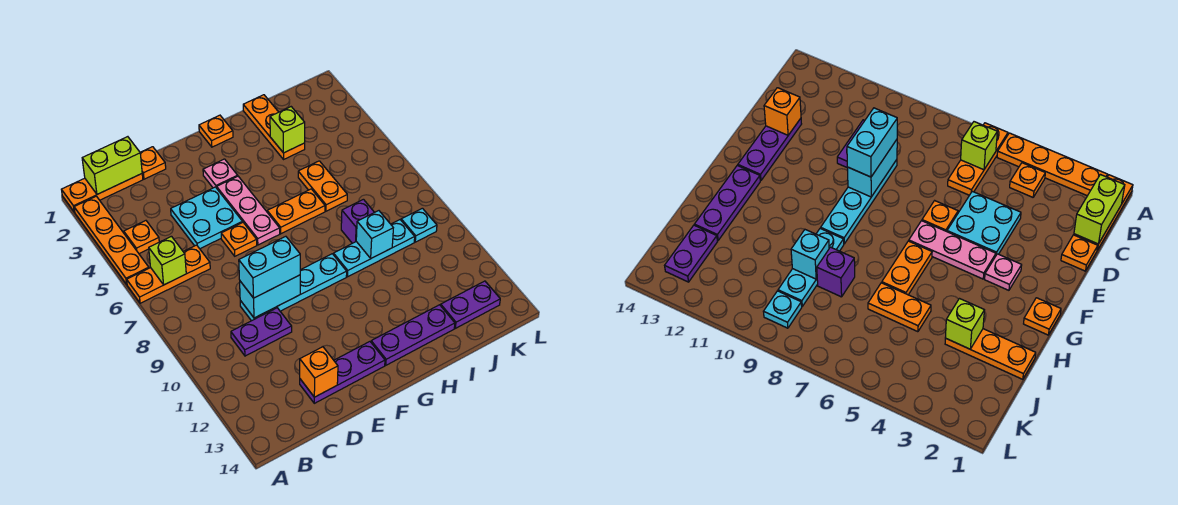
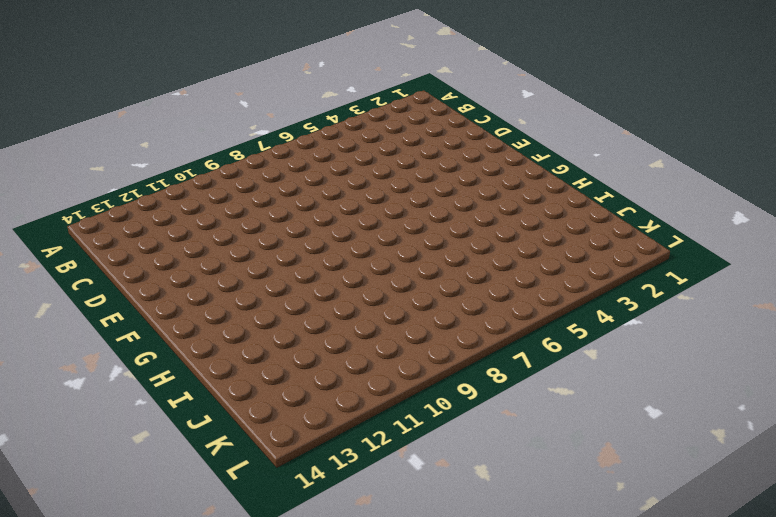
none -> orange plate A1:C1 level 1
none -> orange plate A2:A5 level 1
none -> orange plate A6:C6 level 1

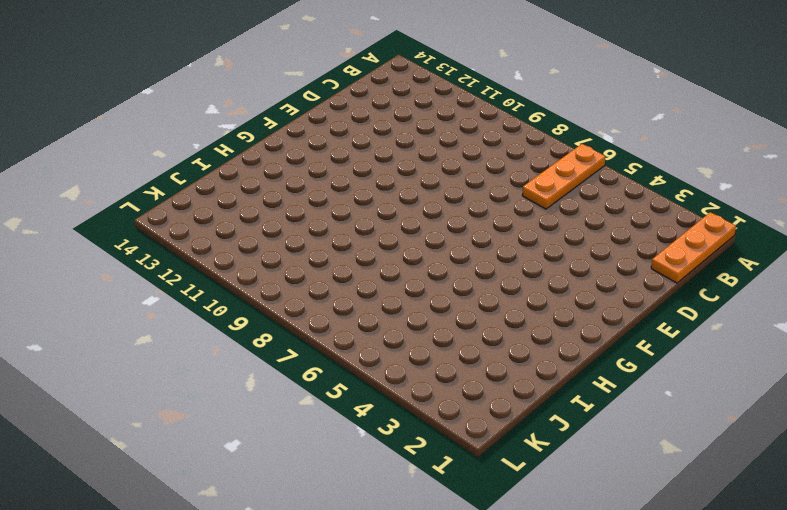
none -> orange plate A2:A5 level 1
none -> orange plate B4 level 1
none -> purple plate C10:D10 level 1

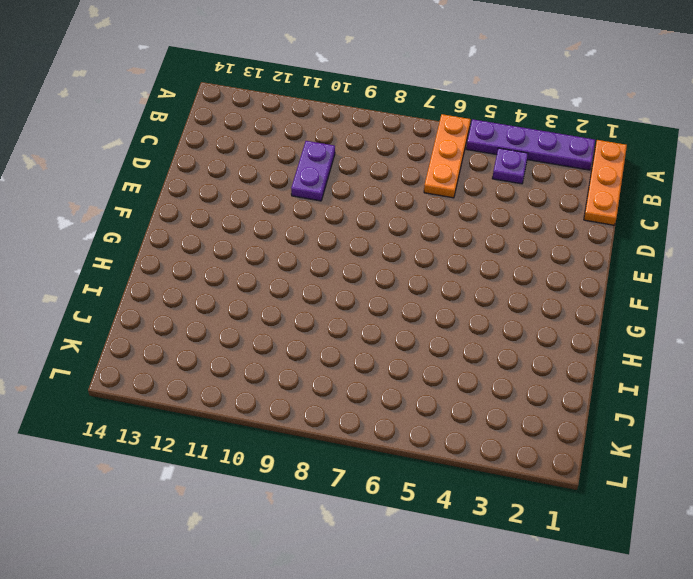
purple plate A2:A5 level 1 -> orange plate A2:A5 level 1
purple plate B4 level 1 -> orange plate B4 level 1
none -> orange plate D1 level 1
none -> cyan plate D4:E5 level 1
none -> cyan plate D9:G9 level 1

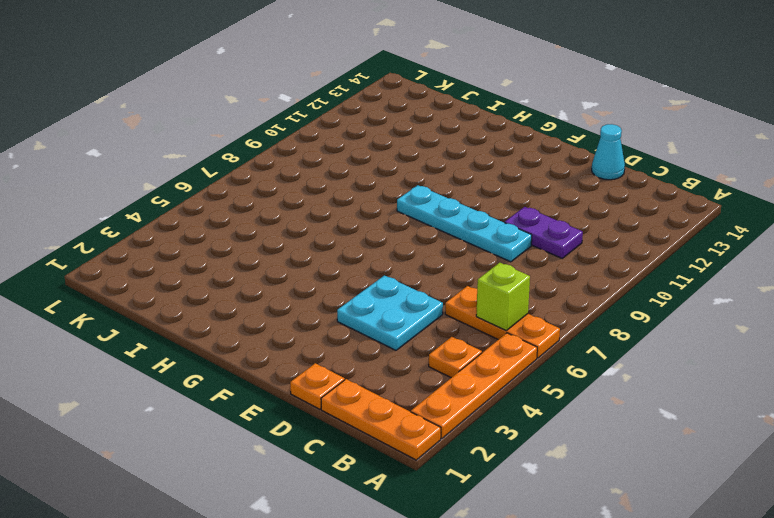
cyan cone D14 level 1 -> none
none -> purple plate D13:F13 level 1
none -> orange plate E6 level 1
none -> pink plate F3 level 1

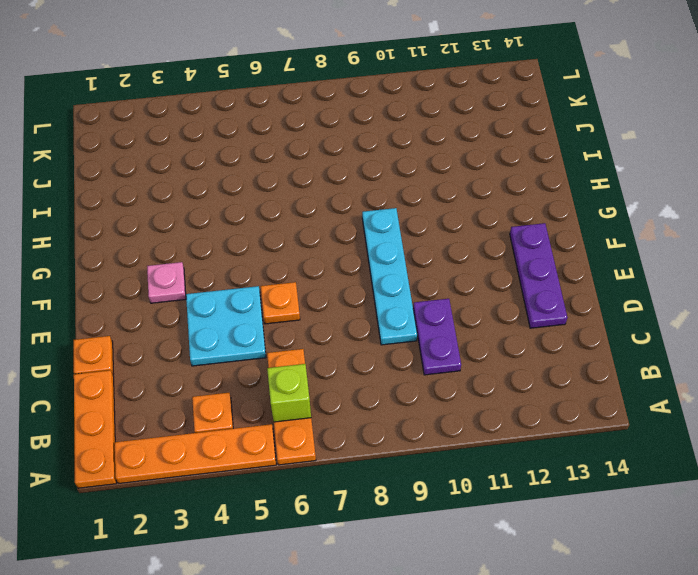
none -> pink plate F4:F6 level 1
none -> orange plate G1 level 1
none -> orange plate G6:H6 level 1

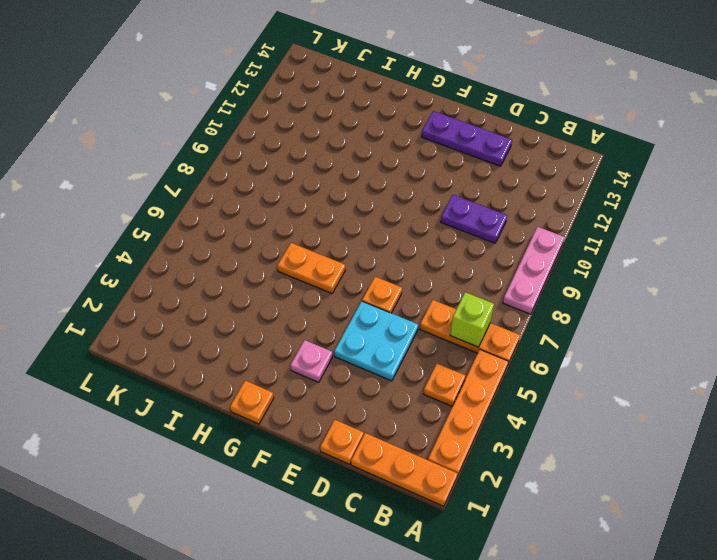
pink plate A8:A10 level 1 -> pink plate F4:F6 level 1
none -> cyan plate D9:G9 level 1
none -> purple plate G13:I13 level 1
none -> cyan plate H9:J9 level 1

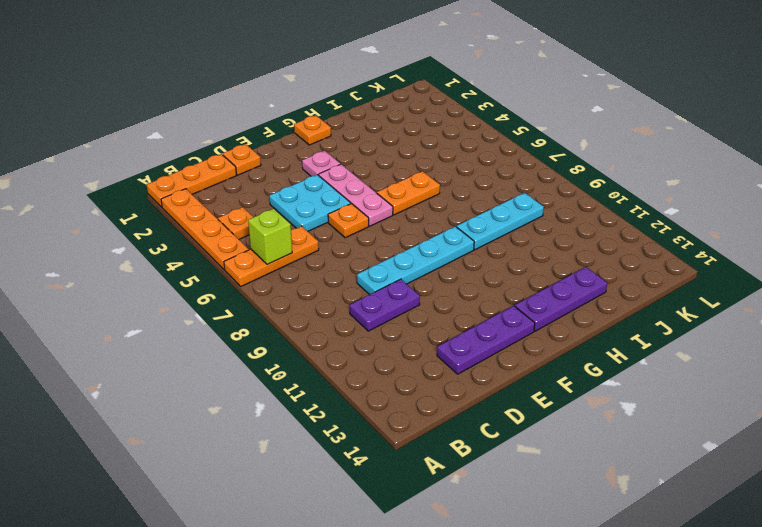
none -> orange plate I1:I3 level 1
none -> orange plate I5:I6 level 1
none -> purple brick I8 level 1

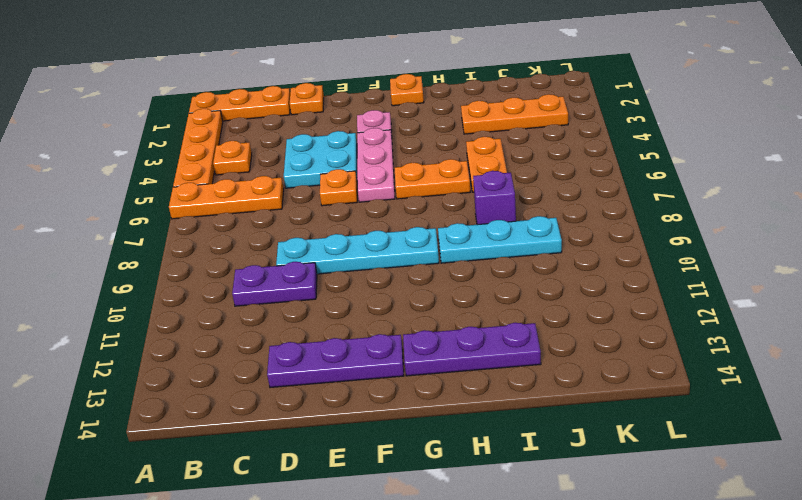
orange plate I3:K3 level 1 -> orange plate I1:I3 level 1
none -> purple plate J13:K13 level 1
none -> cyan plate K9 level 1
none -> lime brick B1:C1 level 2

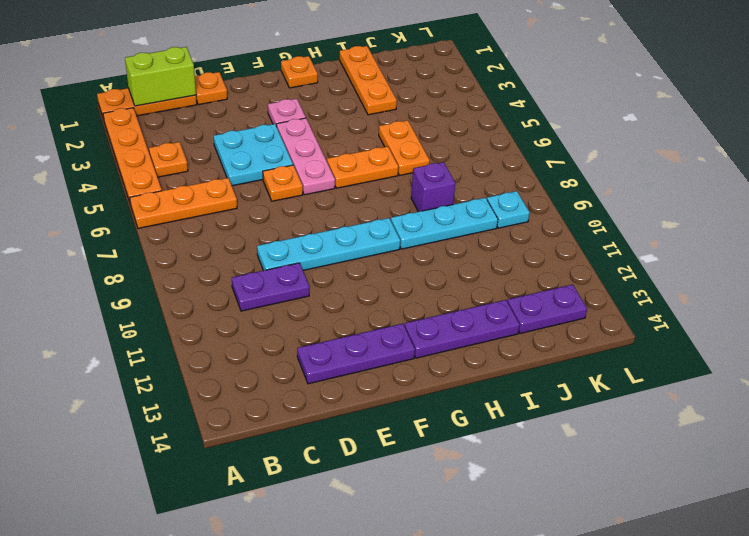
none -> lime brick B6 level 2
none -> cyan brick D9:E9 level 2
none -> orange brick D13 level 2

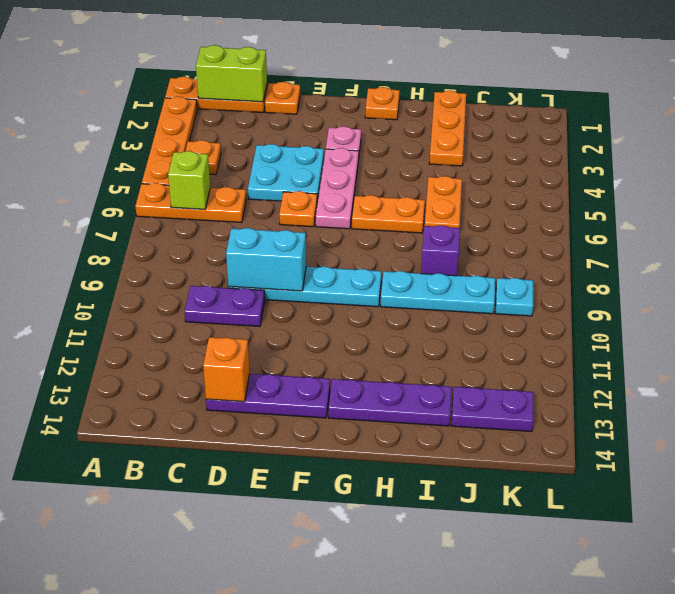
none -> lime brick I3 level 2
none -> cyan brick I9 level 2
none -> cyan brick D9:E9 level 3

